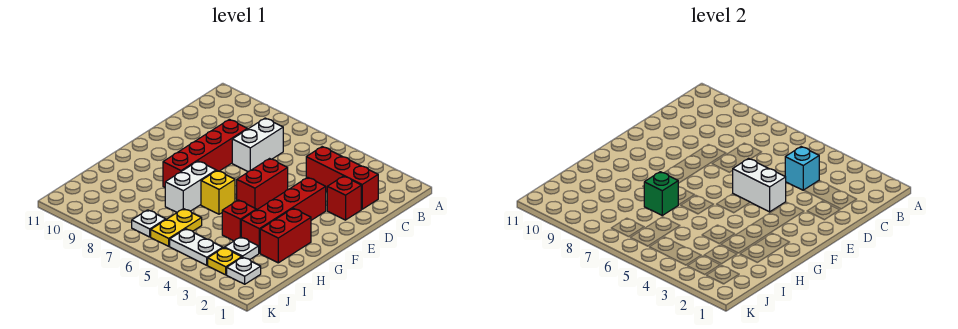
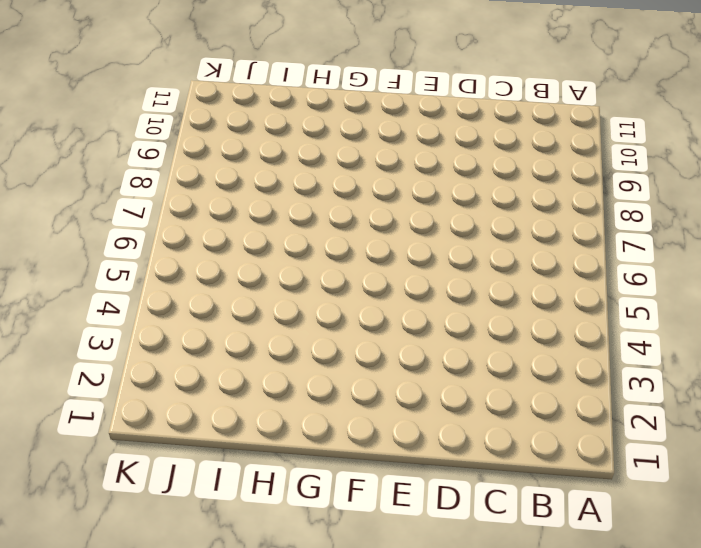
none -> red brick C2:C4 level 1
none -> white brick C7:D7 level 1
none -> red brick D2 level 1

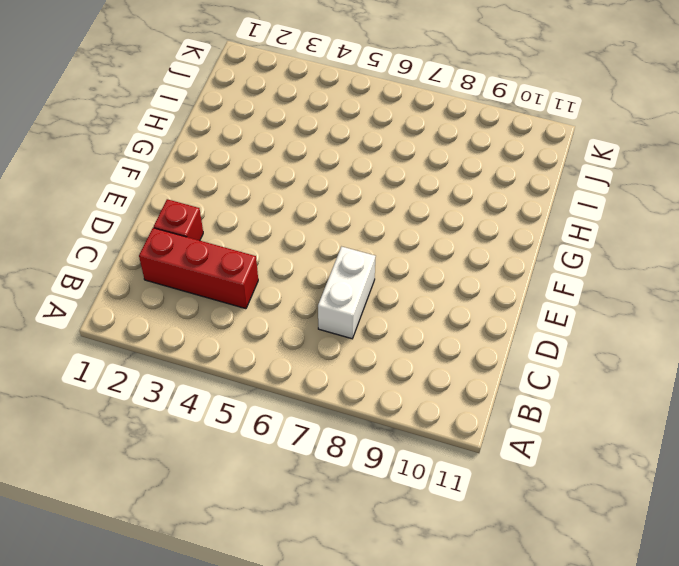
none -> red brick D8:G8 level 1
none -> red brick E3:H3 level 1
none -> red brick E5:F5 level 1

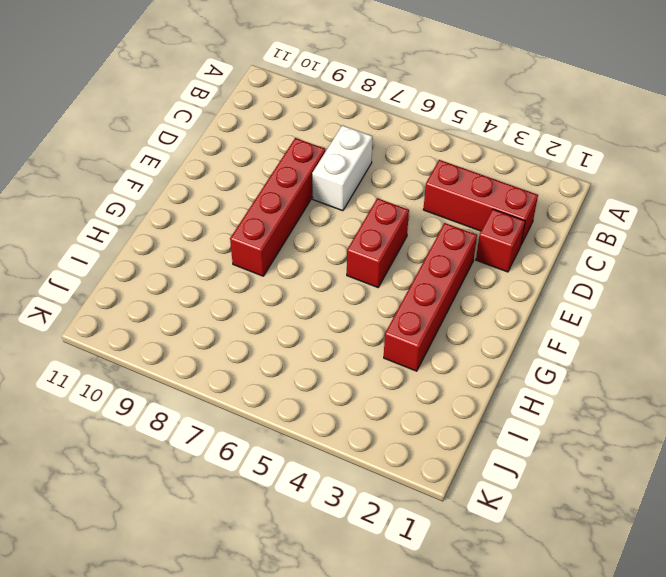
none -> red brick G2:H2 level 1
none -> yellow brick G6 level 1
none -> white brick G7:H7 level 1

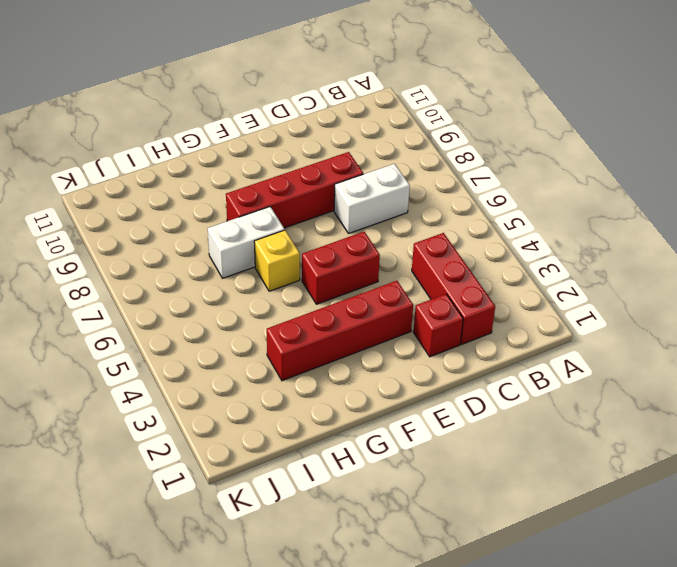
none -> red brick G2:H2 level 1
none -> red brick H4 level 1
none -> white plate I3 level 1

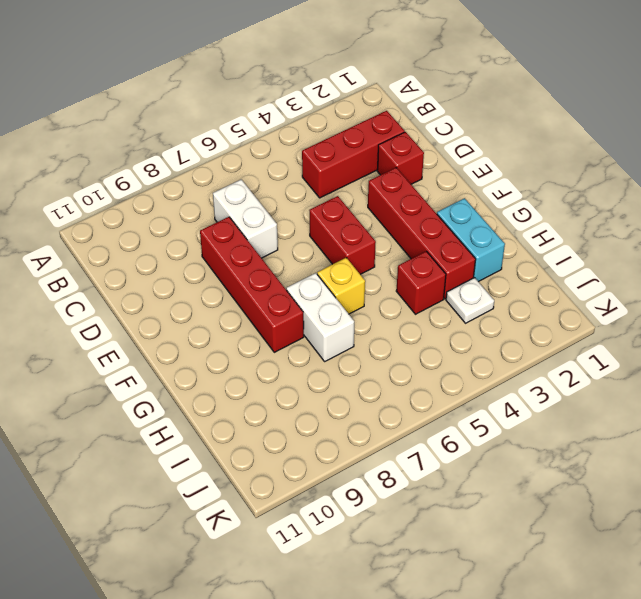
cyan brick G2:H2 level 1 -> red brick G2:H2 level 1
none -> yellow plate I6:J6 level 1
none -> white plate J2 level 1
none -> yellow plate J3 level 1

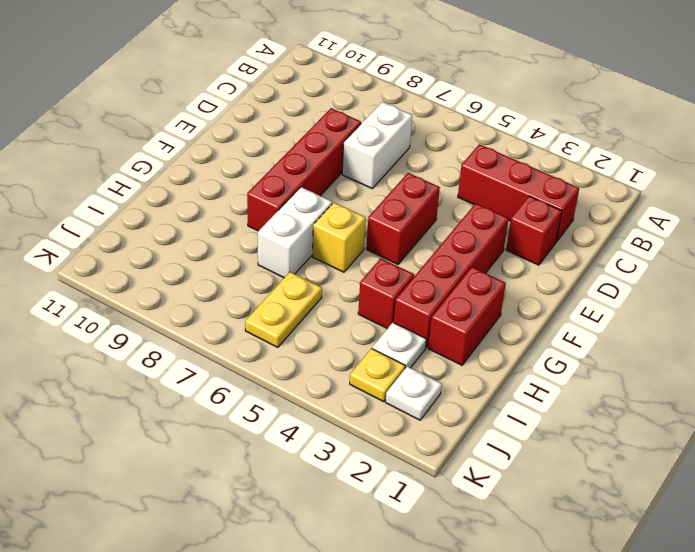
none -> white plate J4:J5 level 1
none -> white plate J7 level 1
none -> cyan brick C4 level 2

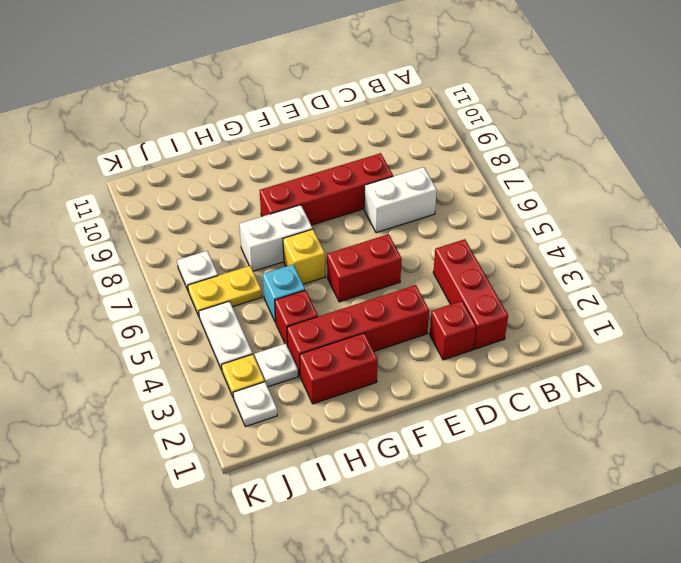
cyan brick H5 level 1 -> cyan brick C4 level 2
none -> white brick E4:E5 level 2
none -> green brick H7 level 2

